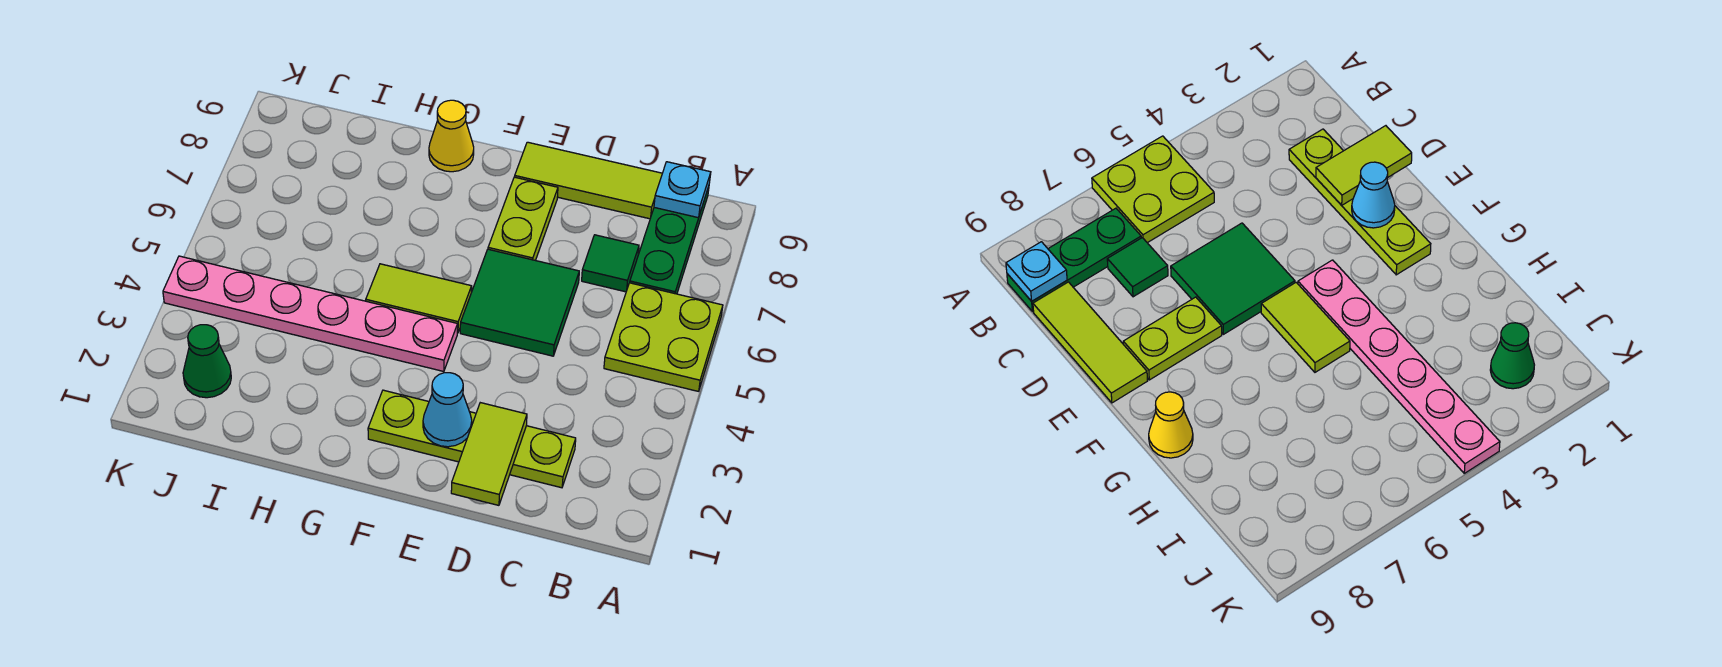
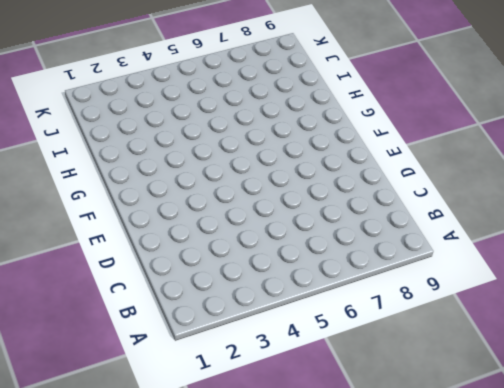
none -> lime plate A5:B6 level 1
none -> green plate B7:B9 level 1
none -> lime plate C2:F2 level 1

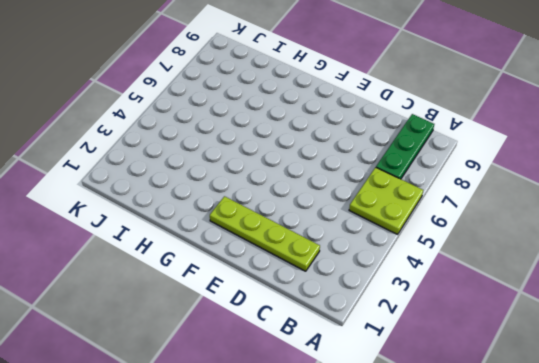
none -> green tile C7 level 1
none -> lime tile C9:E9 level 1
none -> green tile D5:E6 level 1

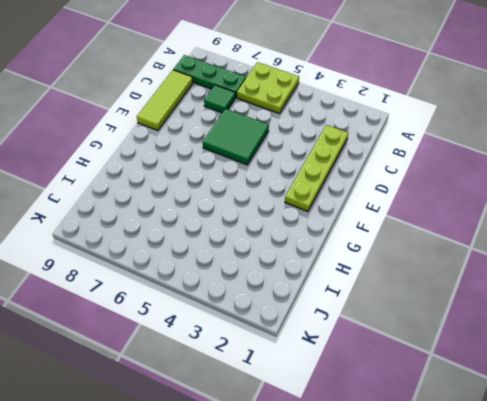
none -> lime plate E7:E8 level 1
none -> pink plate F4:K4 level 1
none -> lime tile F5:G5 level 1

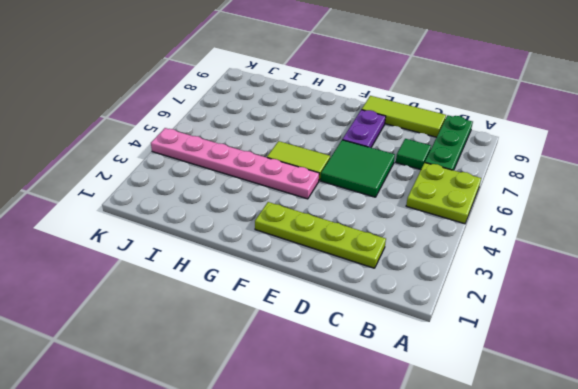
purple plate E7:E8 level 1 -> lime plate E7:E8 level 1
none -> yellow cone G9 level 1
none -> green cone J2 level 1
none -> cyan plate B9 level 2

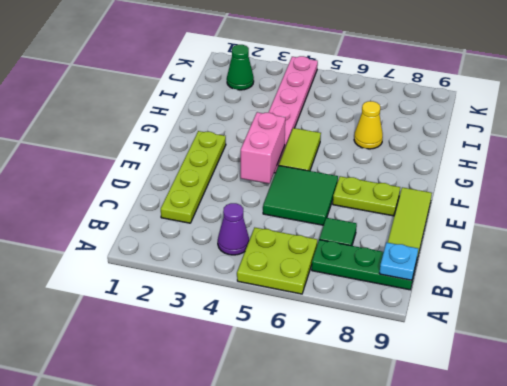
purple cone B4 level 1 -> none
pink brick E4:F4 level 2 -> none
yellow cone H7 level 1 -> yellow cone G9 level 1
none -> lime tile D1:D2 level 2
none -> cyan cone E2 level 2

